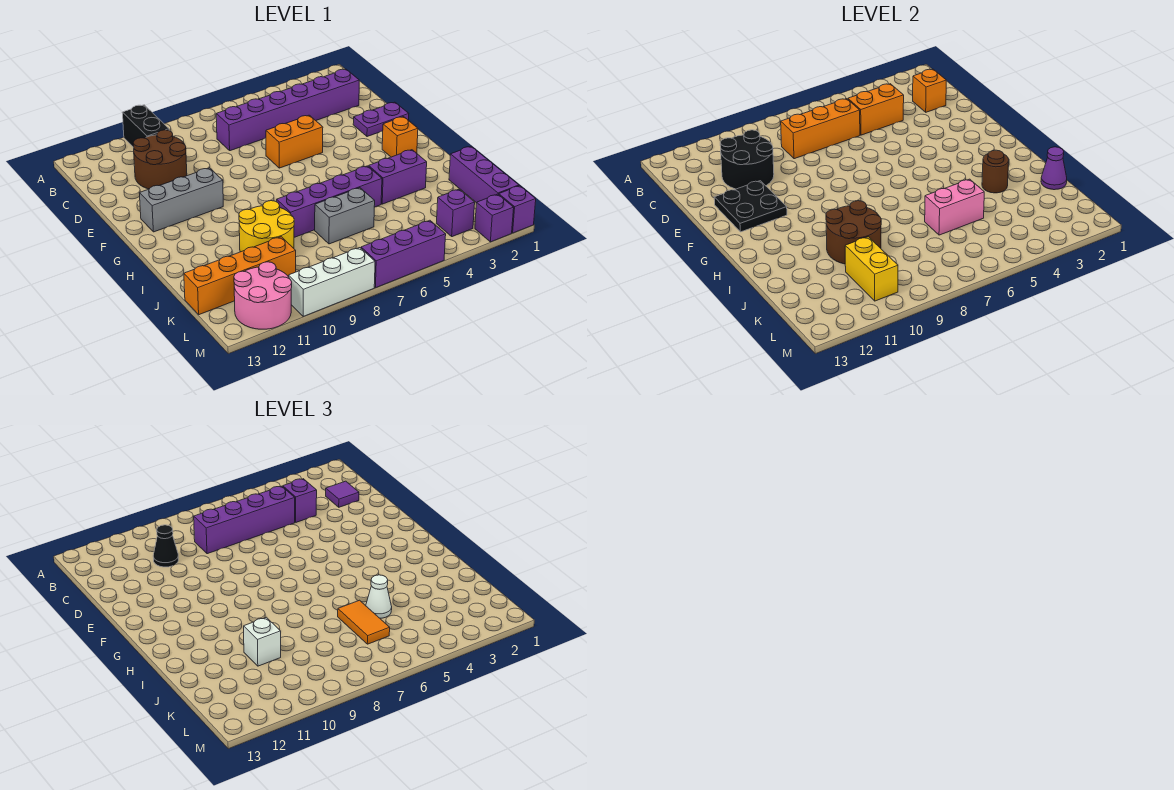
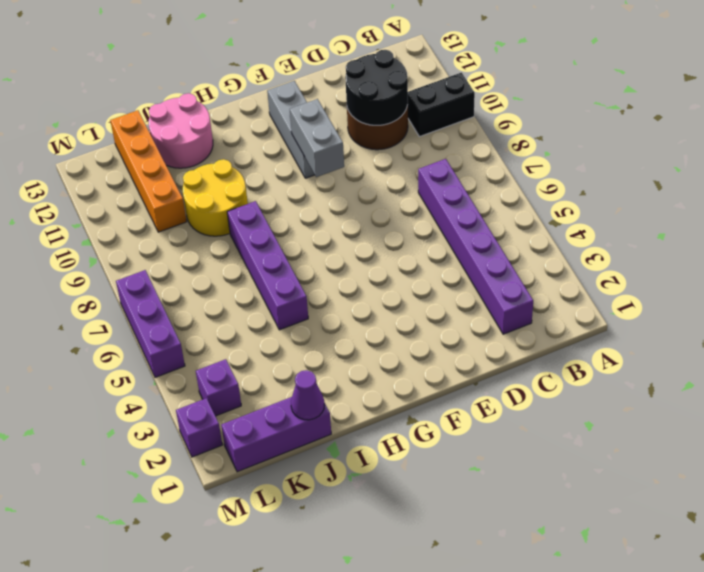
grey brick F9:F10 level 2 -> grey brick J6:J7 level 1
pink round brick I12:J13 level 1 -> pink round brick L11:M12 level 1
none -> purple plate E1:E2 level 1
none -> orange brick E5:E6 level 1
none -> orange brick G2 level 1
none -> purple brick I3:I4 level 1

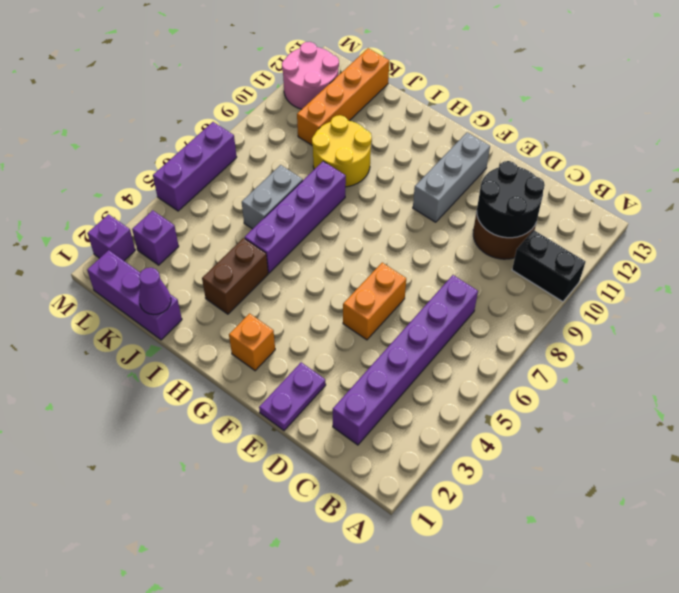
brown brick I3:I4 level 1 -> purple brick I3:I4 level 1
none -> purple brick M1 level 1
none -> white brick M8:M10 level 1
none -> orange brick C2 level 2
none -> orange brick C4:C5 level 2

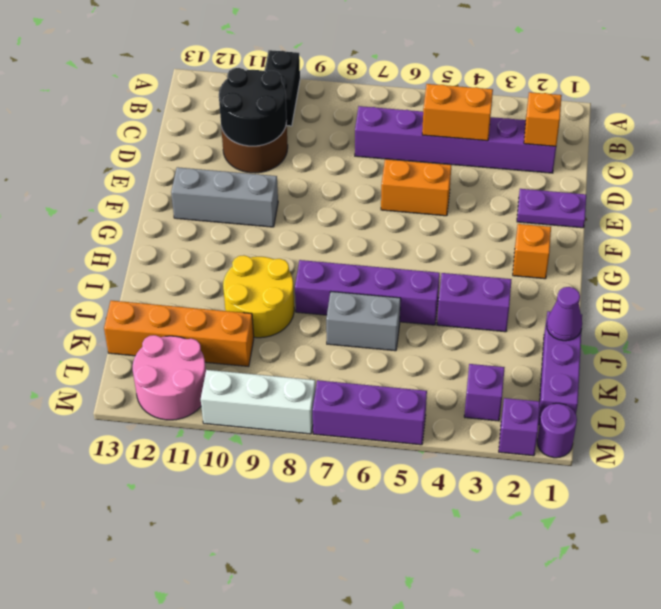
purple round brick M1 level 1 -> purple brick M1 level 1
none -> orange brick C6:C8 level 2
none -> black plate E11:F12 level 2
none -> brown round brick I3 level 2
none -> brown round brick I9:J10 level 2

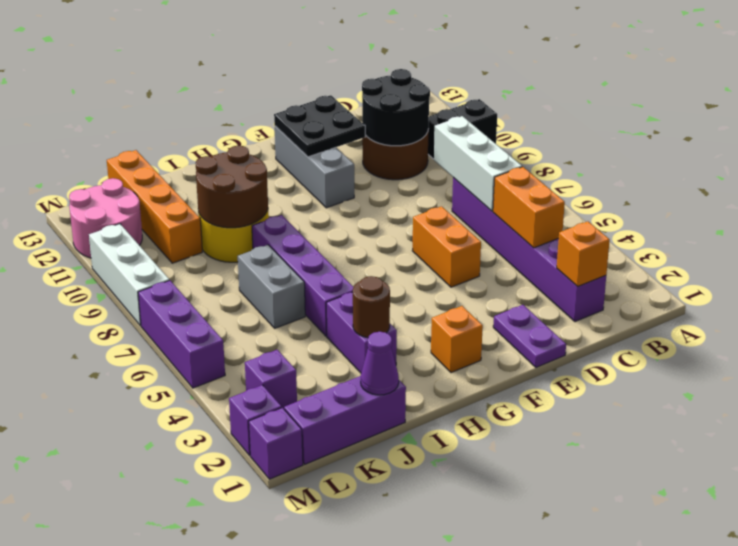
white brick C6:C8 level 2 -> orange brick C6:C8 level 2
none -> pink brick J5:J6 level 2
none -> yellow brick K10:L10 level 2
none -> purple tile C2 level 3
none -> purple brick C4 level 3

